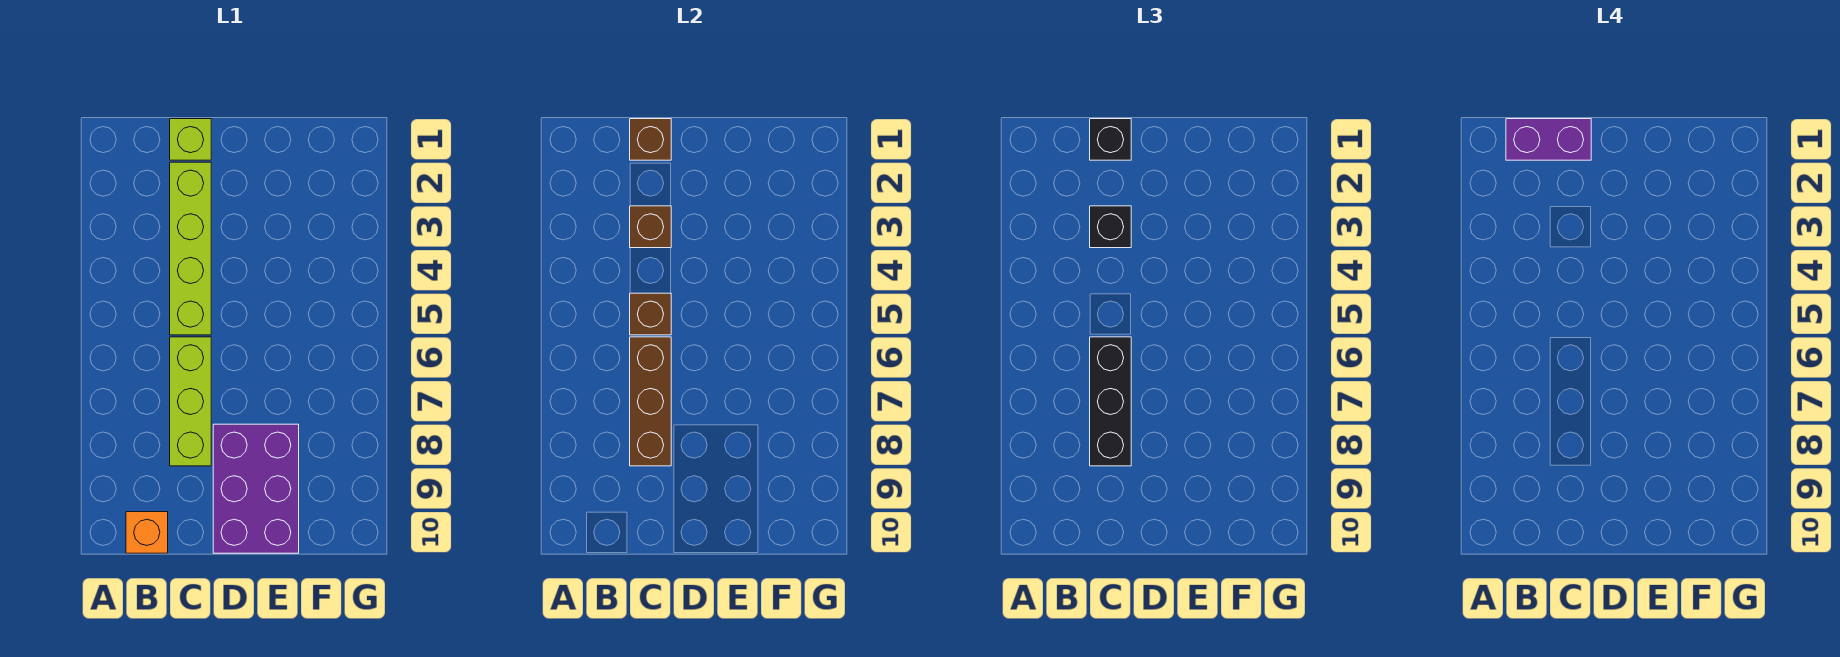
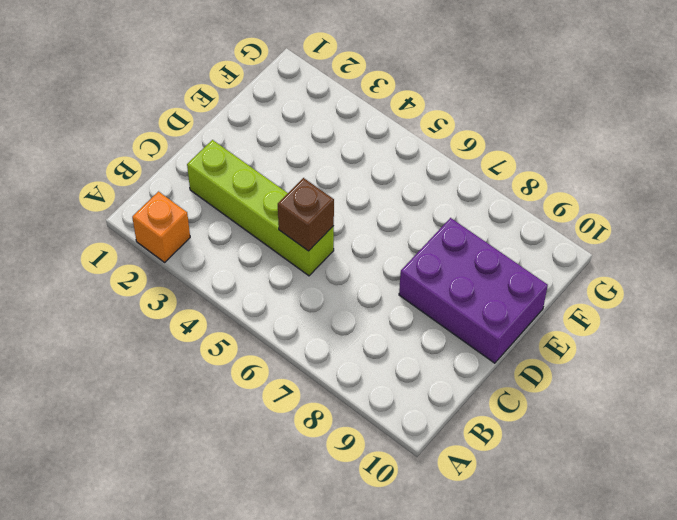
orange brick A2 level 1 -> orange brick B10 level 1
none -> lime brick C1 level 1
none -> lime brick C6:C8 level 1
none -> brown brick C1 level 2

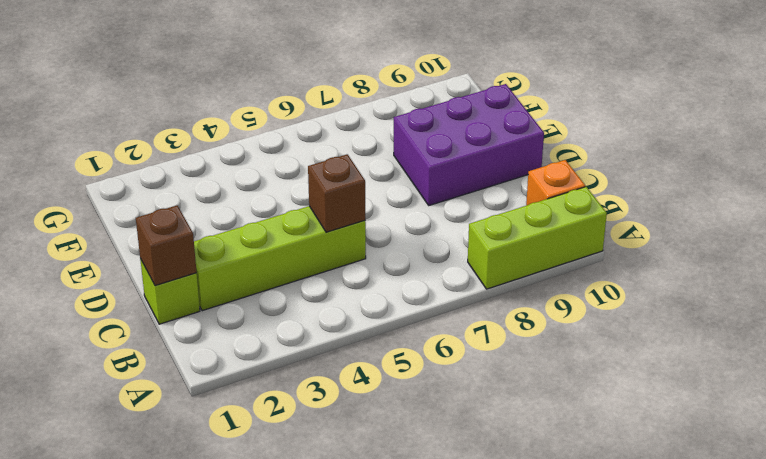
lime brick A8:A10 level 1 -> lime brick C6:C8 level 1
none -> brown brick C3 level 2
none -> brown brick C6:C8 level 2
none -> black brick C1 level 3

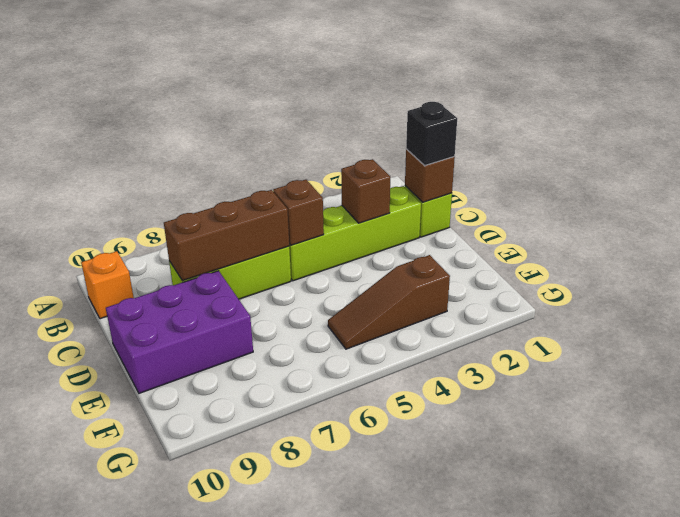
brown slope F3:F5 level 1 top 3 -> none
none -> black brick C3 level 3
none -> black brick C6:C8 level 3
none -> purple brick B1:C1 level 4

